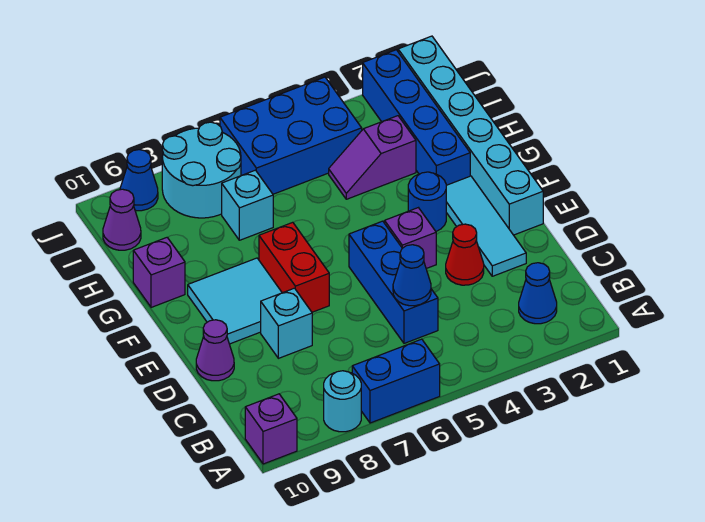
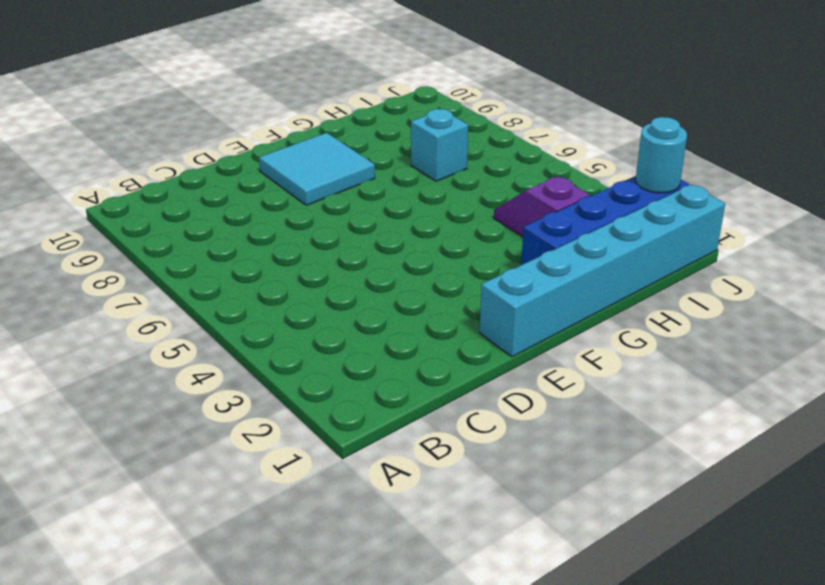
cyan round brick J2 level 2 -> cyan round brick A8 level 1
none -> blue brick A6:A7 level 1
none -> purple brick A10 level 1
none -> blue cone B2 level 1

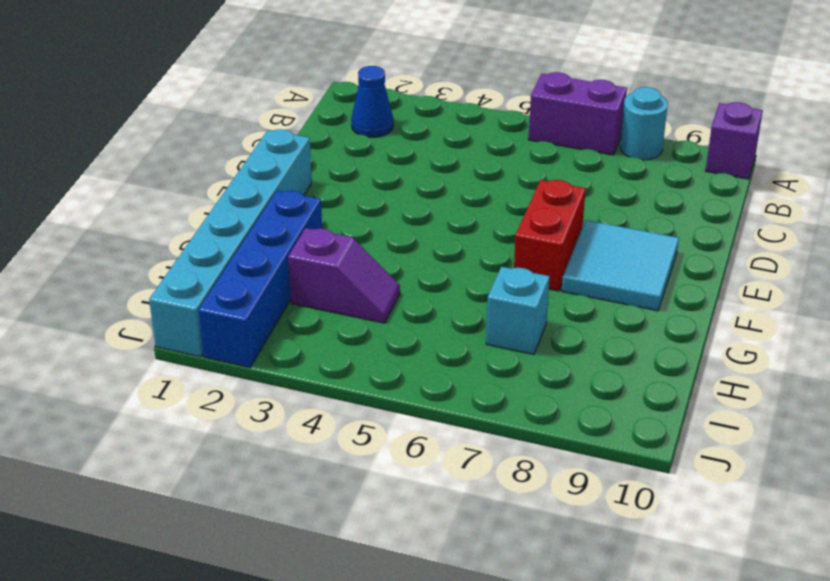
purple brick A6:A7 level 1 -> blue brick A6:A7 level 1
none -> blue brick C5:E5 level 1
none -> cyan tile D2:F2 level 1
none -> red cone D3 level 1

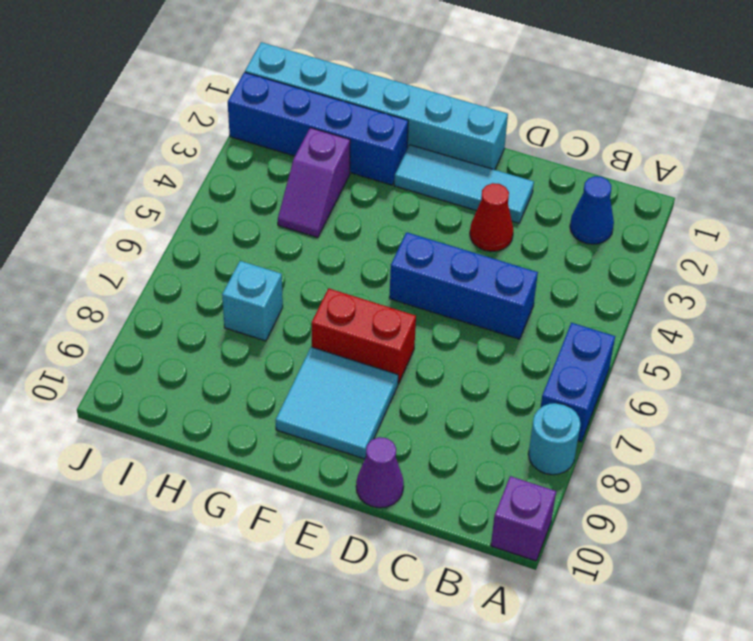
none -> cyan brick D8 level 1
none -> purple brick E4 level 1
none -> blue round brick F3 level 1

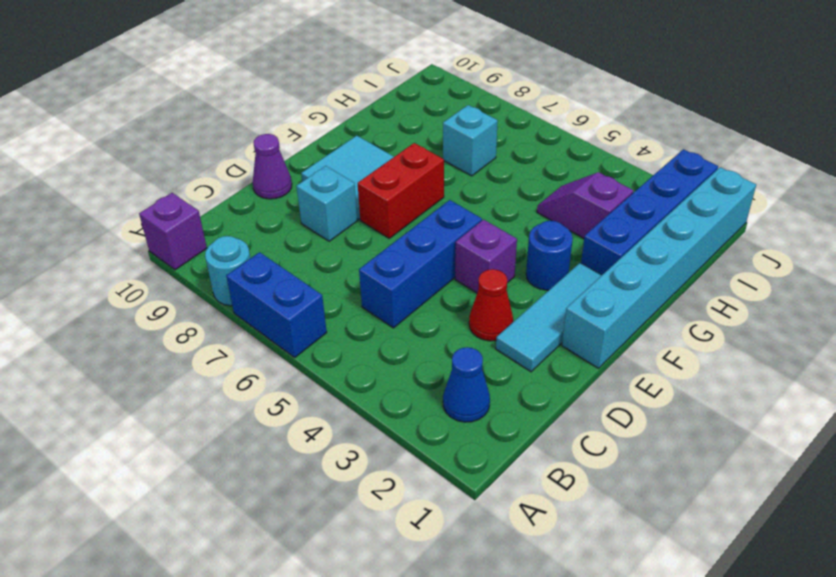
none -> purple brick G10 level 1
none -> blue brick I4:J6 level 1
none -> cyan round brick I7:J8 level 1

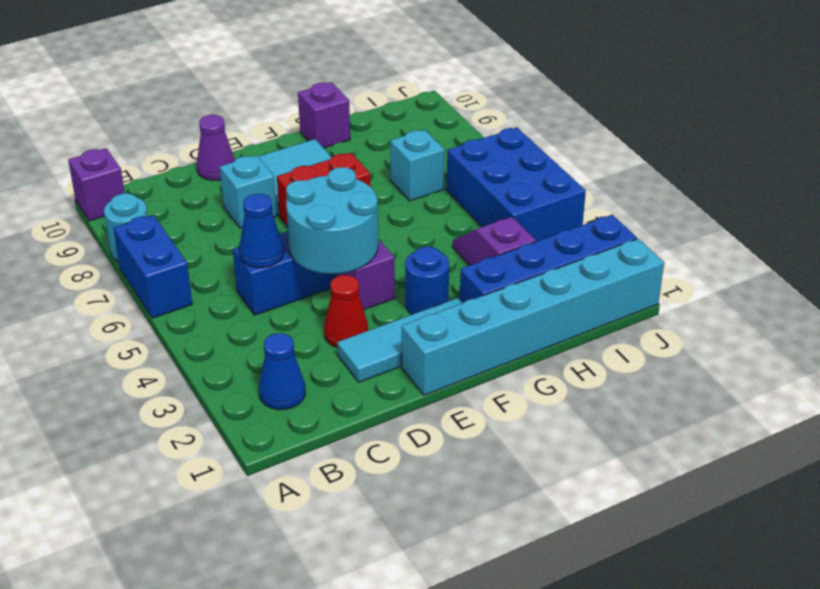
cyan round brick D4:E5 level 2 -> cyan round brick I7:J8 level 1
none -> purple cone I10 level 1
none -> blue cone J9 level 1

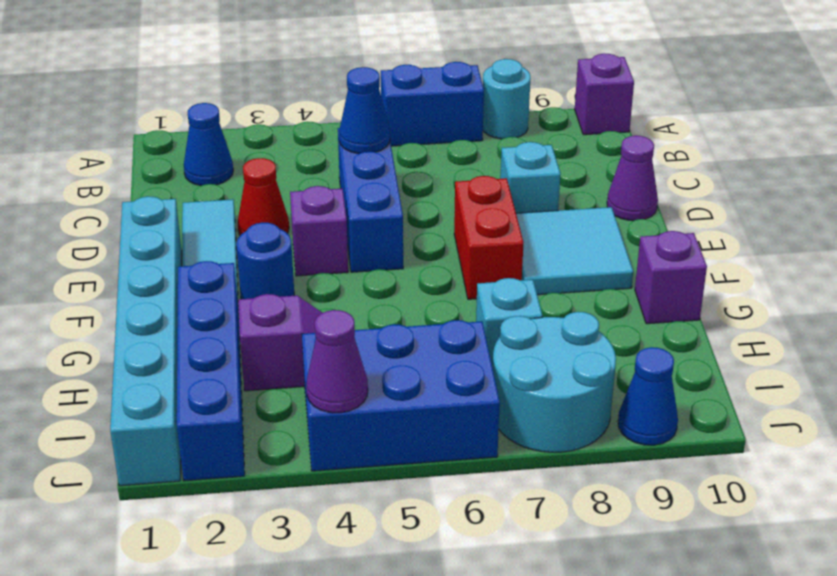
purple cone J4 level 2 -> purple cone I10 level 1

